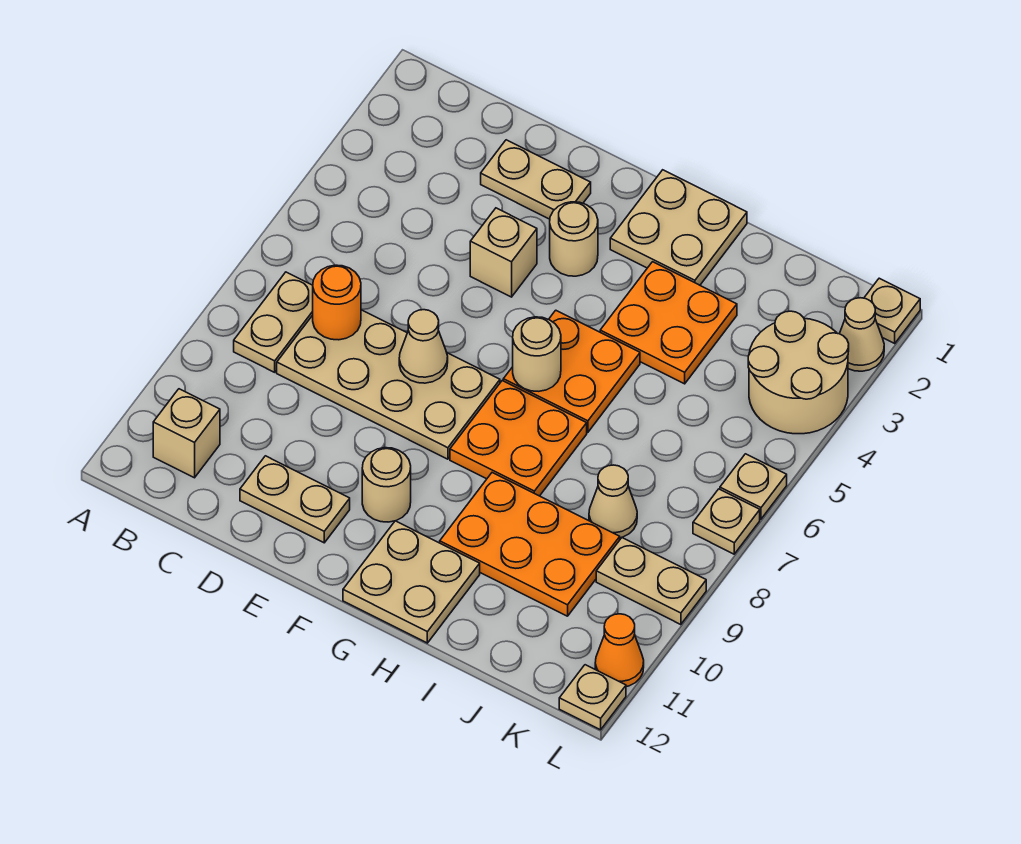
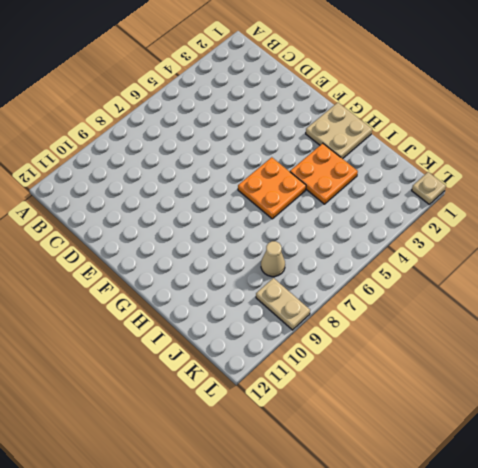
none -> tan plate B7:B8 level 1
none -> tan brick B11 level 1
none -> tan plate C7:F8 level 1

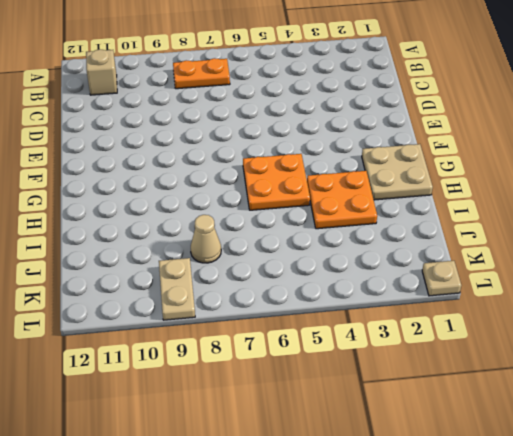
orange plate B7:B8 level 1 -> tan plate B7:B8 level 1
none -> tan plate C7:F8 level 1
none -> tan plate D2:E2 level 1
none -> tan plate D11:E11 level 1

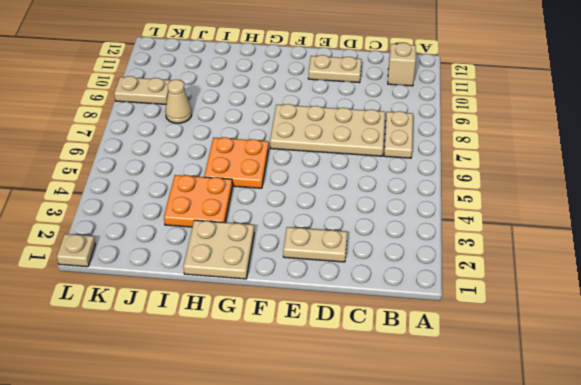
none -> tan brick E4 level 1
none -> tan round brick F3 level 1
none -> tan round brick F10 level 1

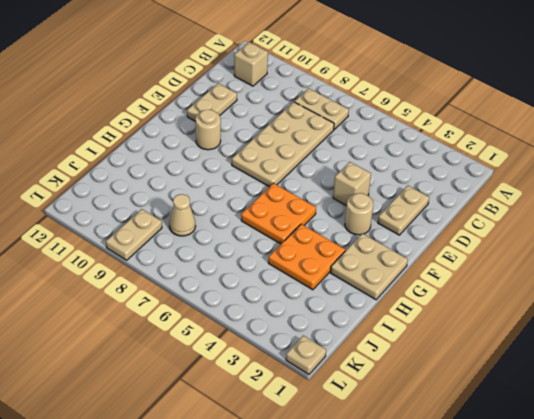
none -> orange plate G7:H8 level 1
none -> tan plate G11:H12 level 1
none -> orange plate H9:J10 level 1

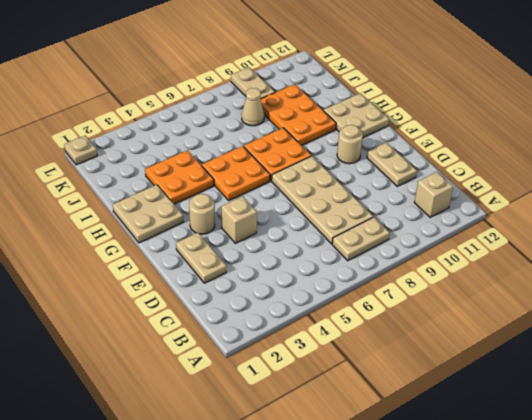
none -> tan round brick K3:L4 level 1
none -> tan cone L2 level 1
none -> tan plate L6 level 1

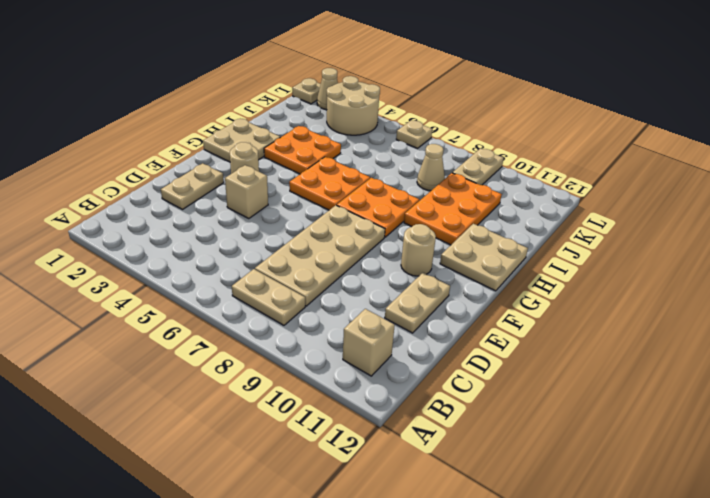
none -> tan plate L7 level 1
none -> orange cone L11 level 1
none -> tan plate L12 level 1

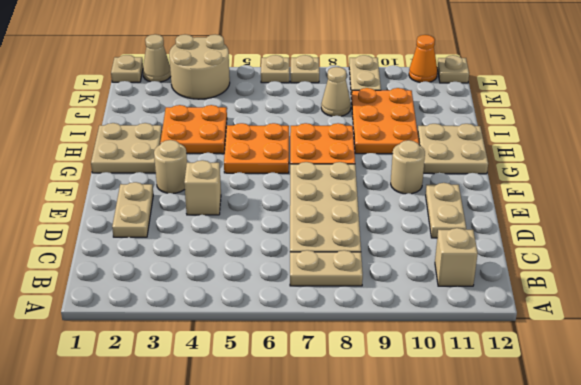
none -> orange round brick C7 level 2
none -> tan cone E7 level 2
none -> tan round brick G6 level 2

